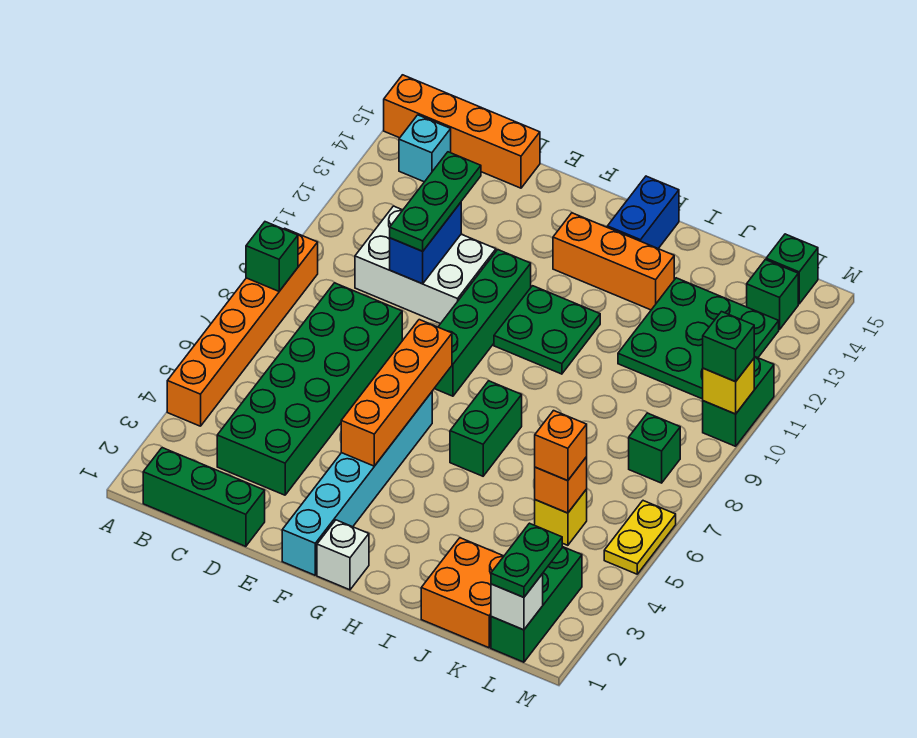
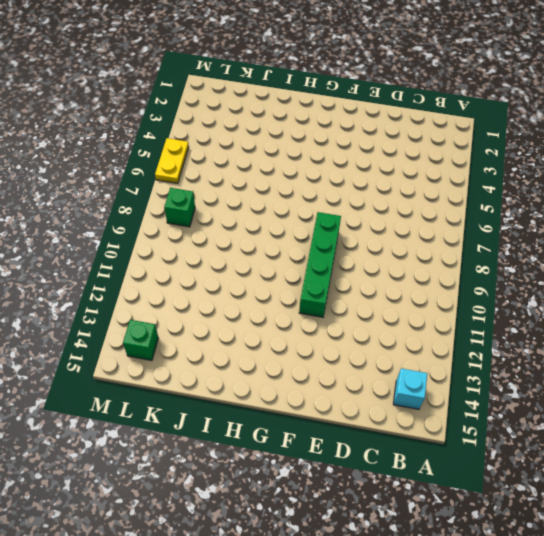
none -> orange brick A4:A9 level 1
none -> orange brick A15:D15 level 1
none -> green brick B1:D1 level 1
none -> green brick C3:D8 level 1

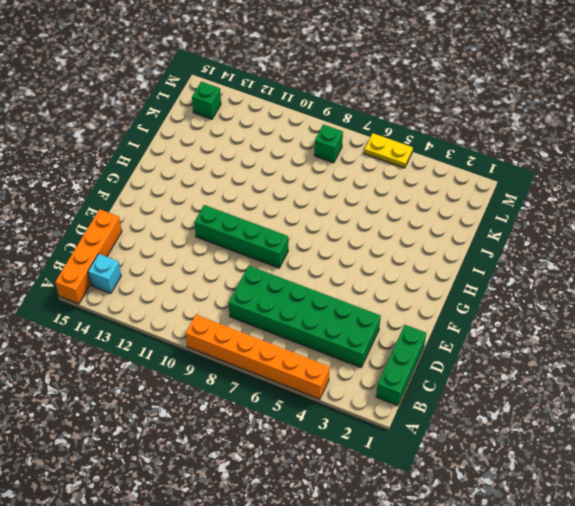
none -> white brick C10:E11 level 1
none -> cyan brick F1:F6 level 1
none -> white brick G1 level 1
none -> green plate G10:H11 level 1

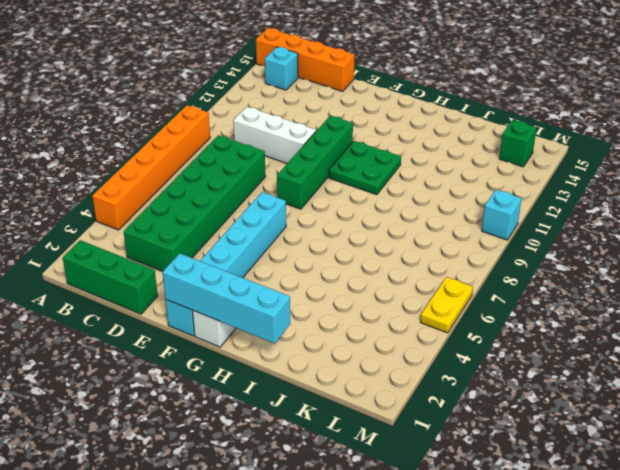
white brick C10:E10 level 1 -> white brick C10:E11 level 1
cyan brick F1:I1 level 2 -> none
cyan brick M10 level 1 -> green brick M10:M11 level 1
none -> orange brick G13:I13 level 1
none -> green brick H6:H7 level 1
none -> blue brick H14:H15 level 1
none -> orange brick J1:K2 level 1

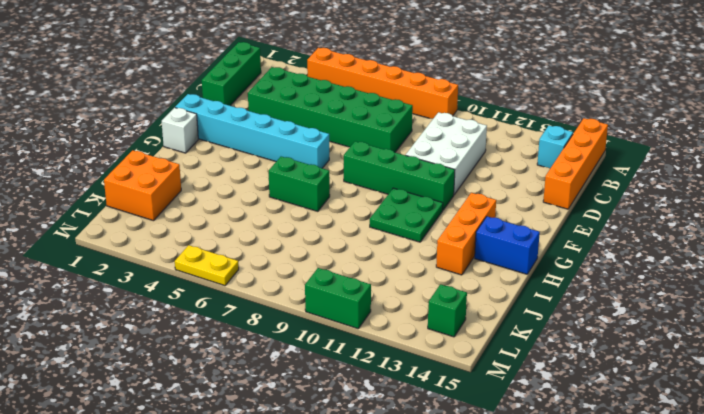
none -> green plate J11:L13 level 1
none -> yellow brick K5 level 1
none -> green brick L1:L3 level 1
none -> green brick L8 level 1

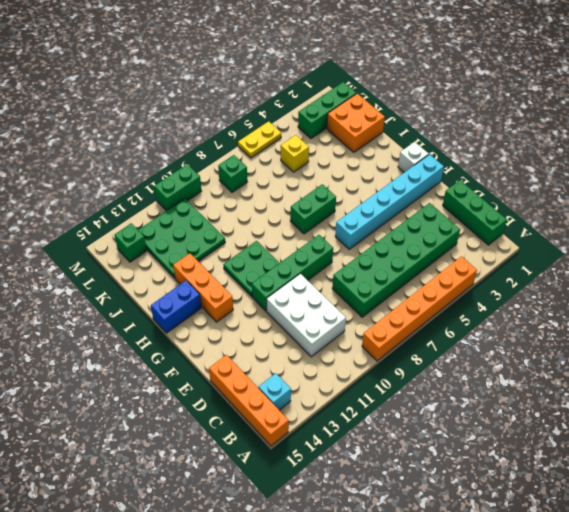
none -> green brick L15 level 1
none -> green brick A8 level 2
none -> blue brick D10:D11 level 2
none -> orange brick F4:F7 level 2

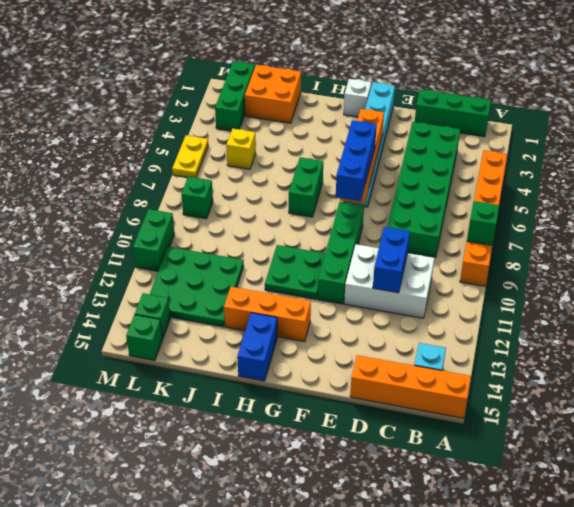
blue brick F6:F8 level 3 -> none
none -> orange brick K5 level 2
none -> white brick L1 level 2
none -> yellow brick M10 level 2
none -> green plate D10:D12 level 3

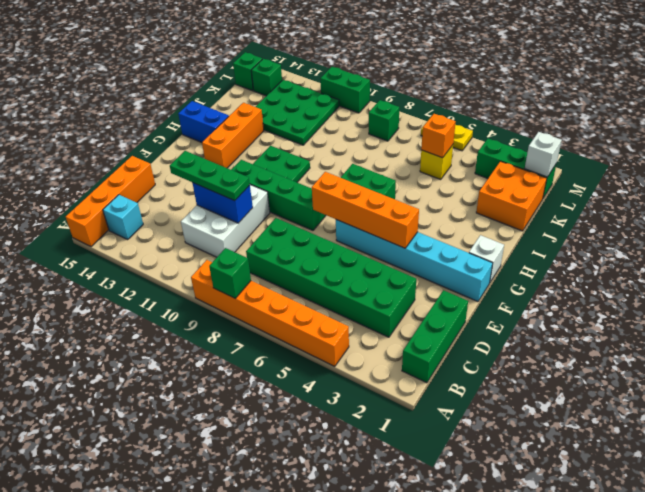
none -> yellow brick M10 level 2
none -> orange brick K5 level 3
none -> green plate L1:L2 level 3
none -> green brick M10 level 3

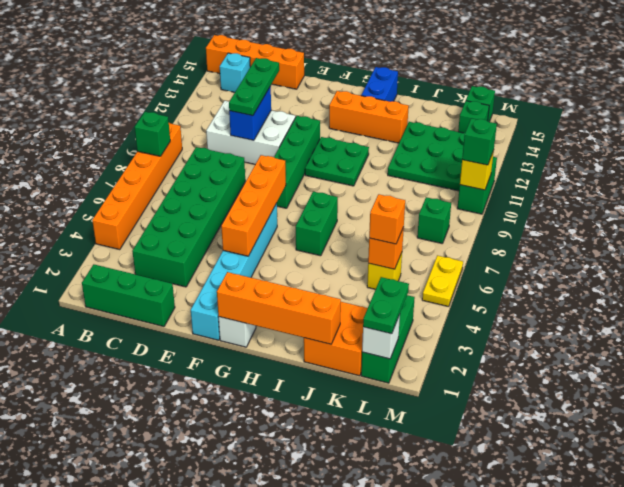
orange brick G1:J1 level 2 -> none

